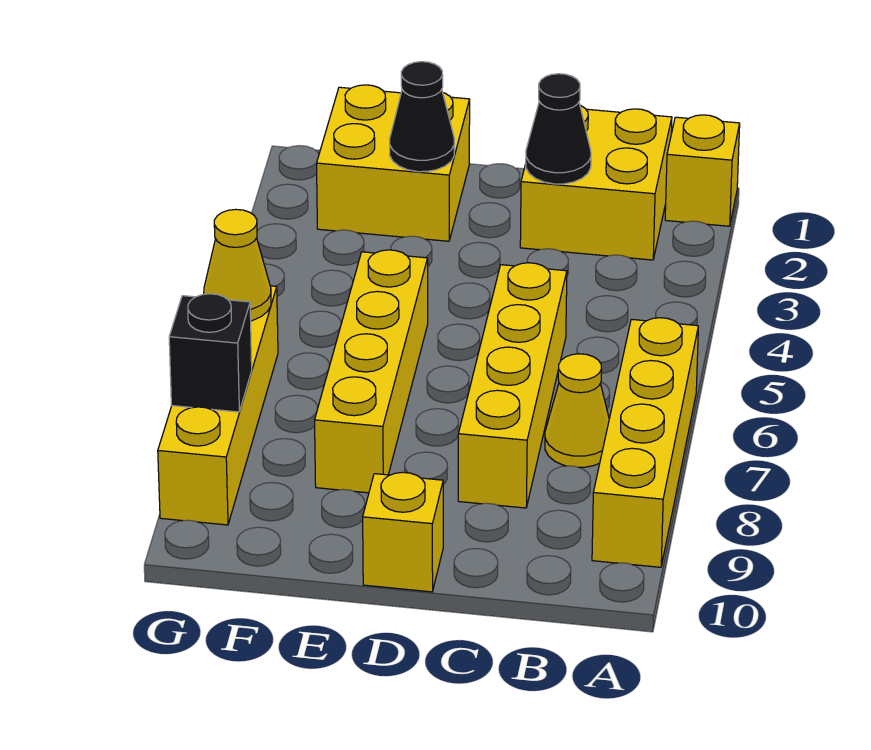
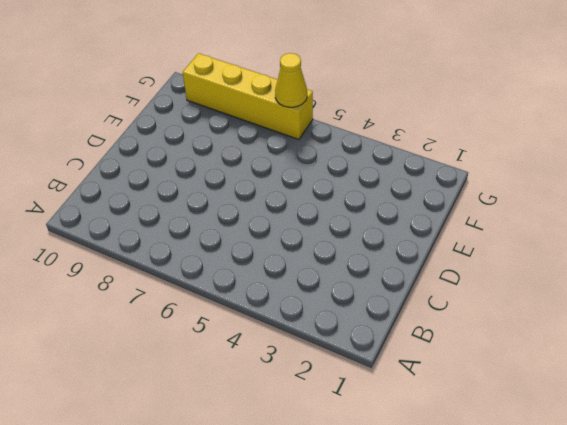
none -> yellow brick A1 level 1
none -> yellow brick A6:A9 level 1
none -> yellow brick B1:C2 level 1

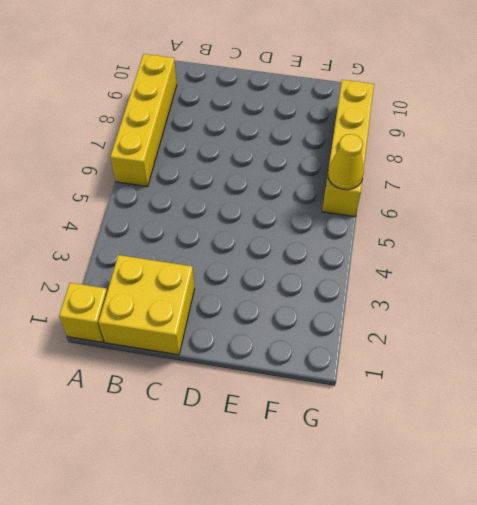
none -> yellow cone B7 level 1
none -> yellow brick C5:C8 level 1
none -> yellow brick D10 level 1

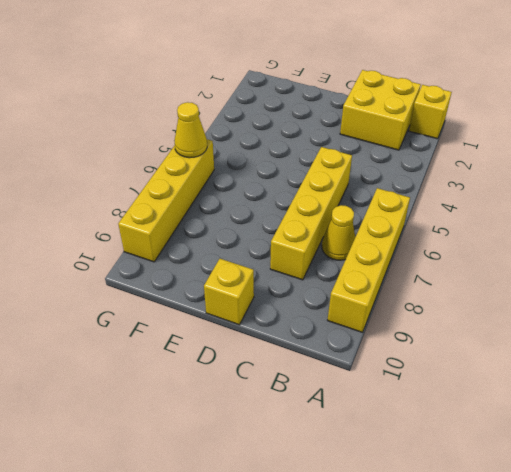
none -> yellow brick E1:F2 level 1
none -> yellow brick E5:E8 level 1
none -> black cone C2 level 2

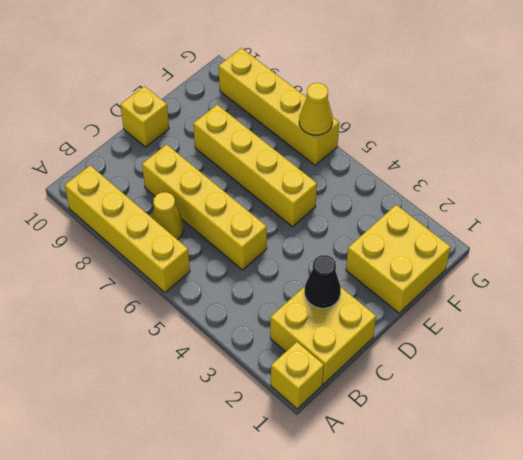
none -> black cone E2 level 2
none -> black brick G8 level 2

